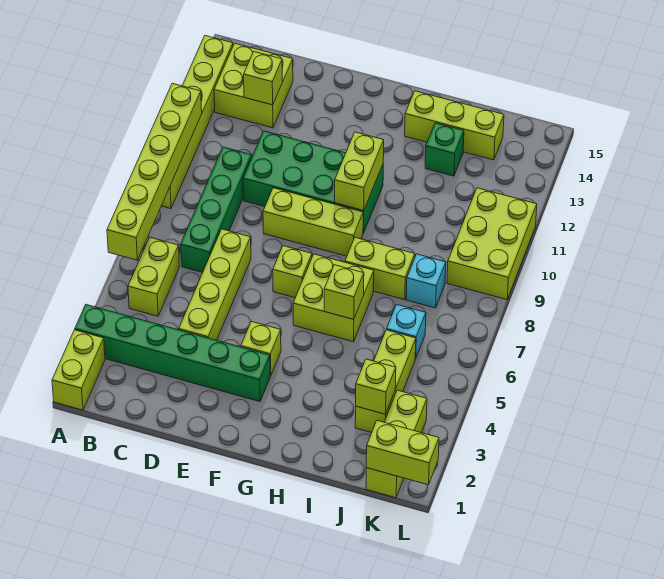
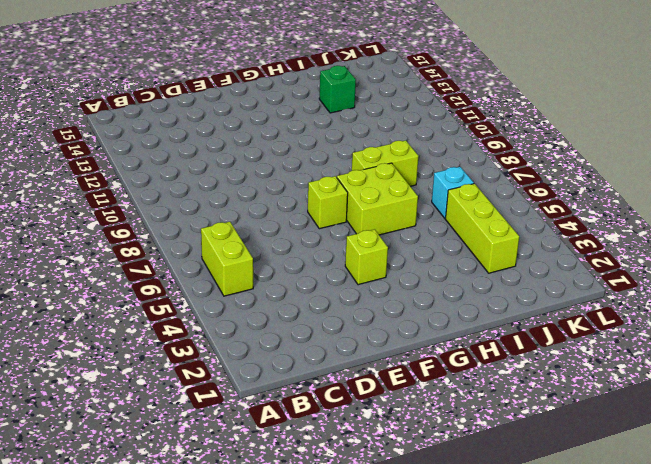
none -> lime brick A1:A2 level 1
none -> green brick A3:F3 level 1
none -> lime brick A9:A14 level 1

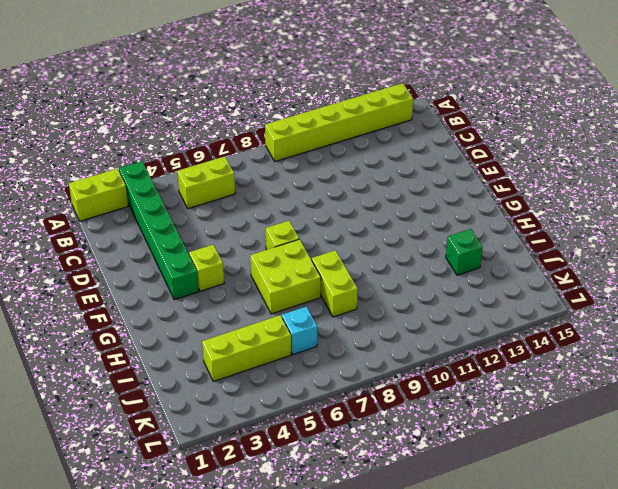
none -> lime brick B13:C14 level 1
none -> green brick C7:C10 level 1
none -> lime brick D4:D7 level 1

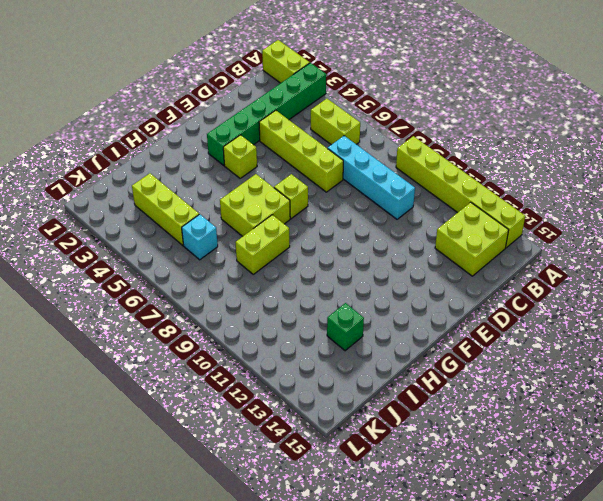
cyan brick C7:C10 level 1 -> green brick C7:C10 level 1
none -> green brick D10:G11 level 1
none -> lime brick E9:G9 level 1
none -> lime brick H14:J14 level 1

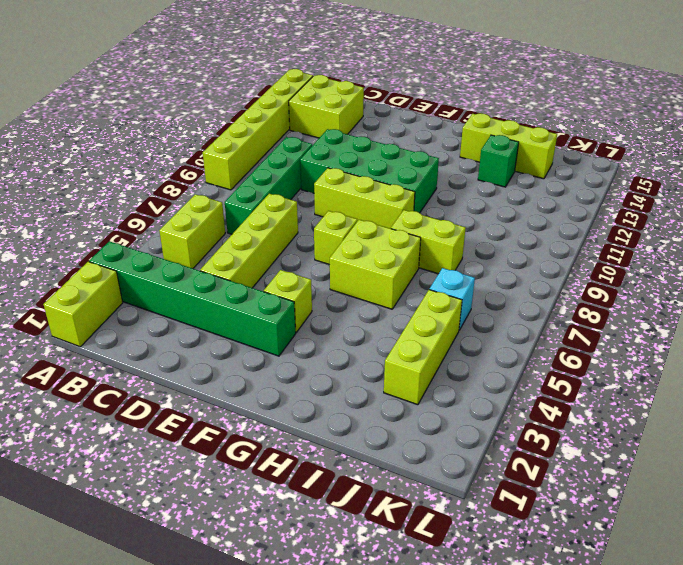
none -> cyan brick J8 level 1
none -> lime brick K1:K3 level 1
none -> lime brick K9:L11 level 1

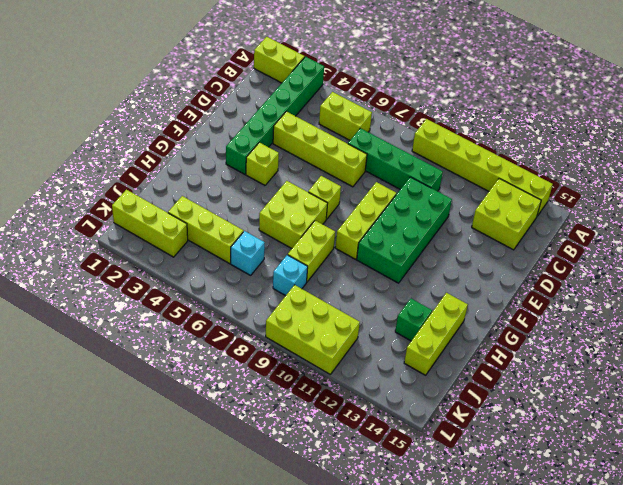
none -> lime brick A6:A11 level 2
none -> lime brick C13 level 2
none -> lime brick G10:G11 level 2

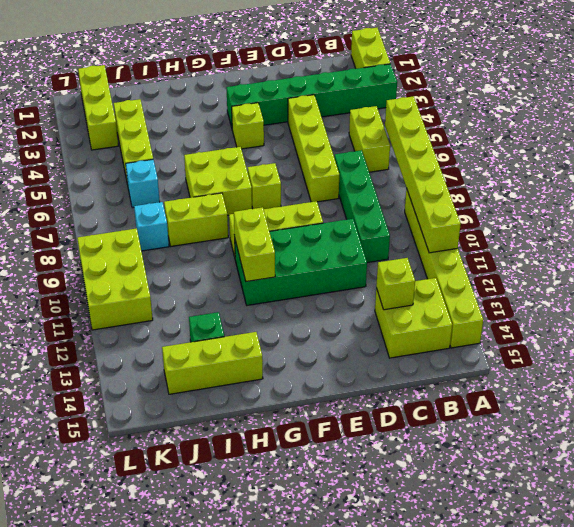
none -> lime brick H6 level 2
none -> lime brick J3 level 2
none -> lime brick K1:L1 level 2

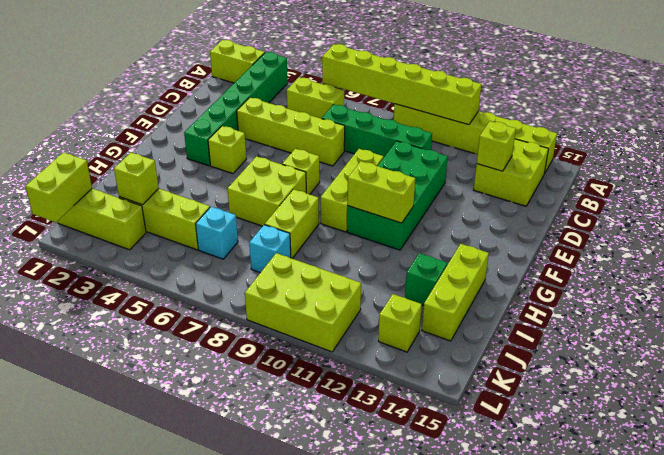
lime brick K13 level 1 -> lime brick H6 level 2

